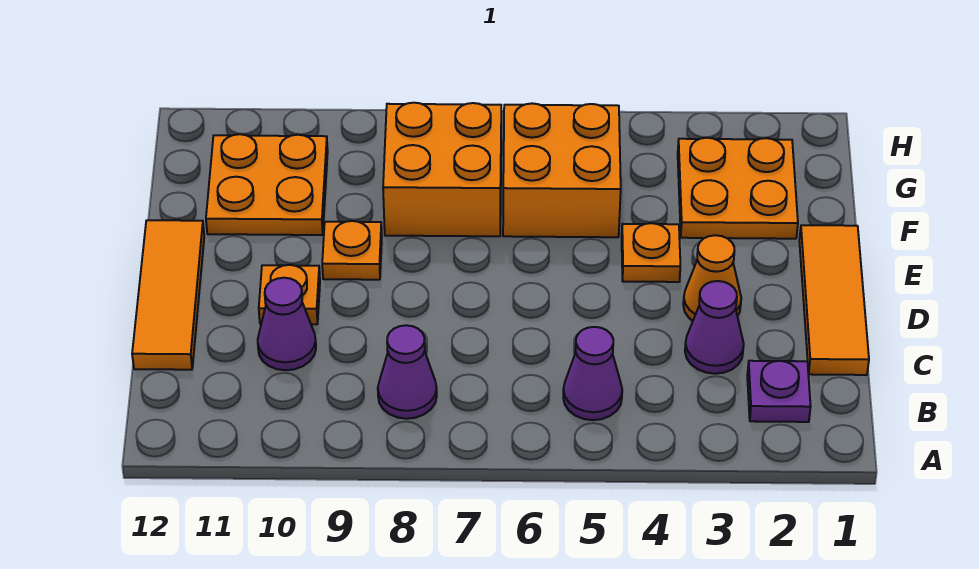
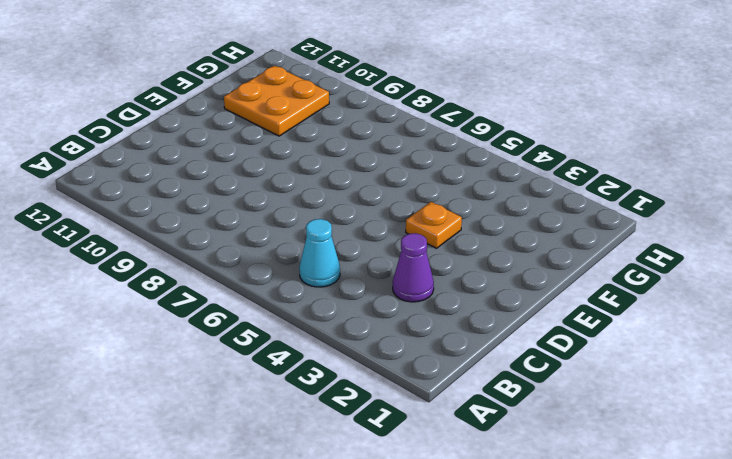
cyan cone B5 level 1 -> purple cone B5 level 1
none -> purple plate B2 level 1
none -> purple cone B8 level 1
none -> orange tile C1:E1 level 1

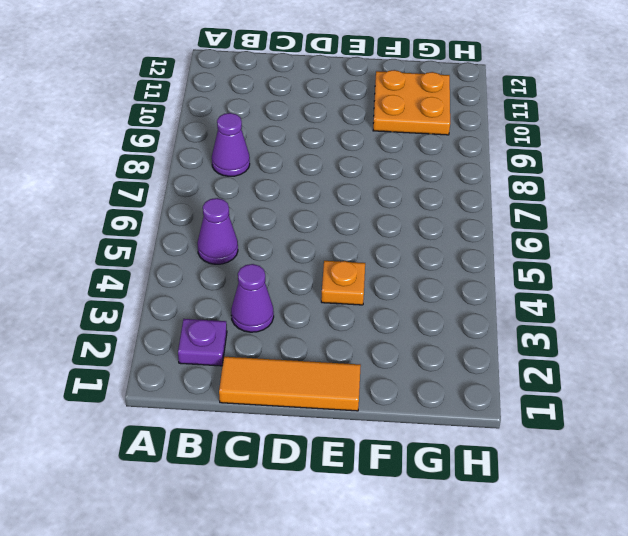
none -> purple cone C10 level 1
none -> orange tile C12:E12 level 1
none -> orange cone D3 level 1

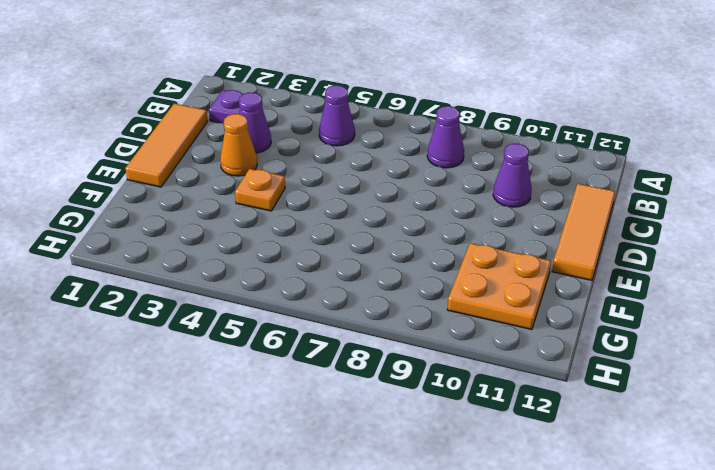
none -> orange plate D10 level 1
none -> orange plate E9 level 1
none -> orange plate F2:G3 level 1

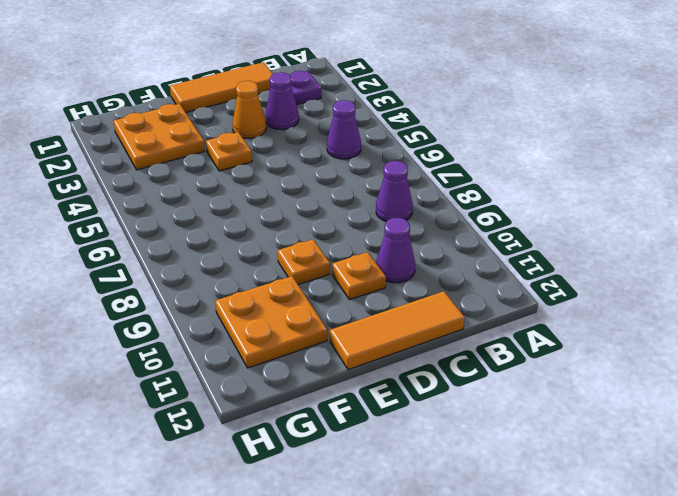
none -> orange brick F5:G6 level 1
none -> orange brick F7:G8 level 1

